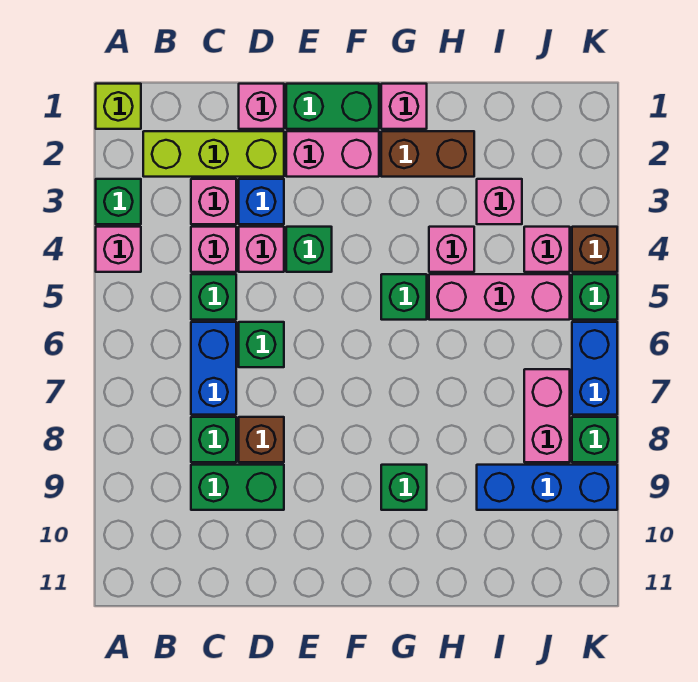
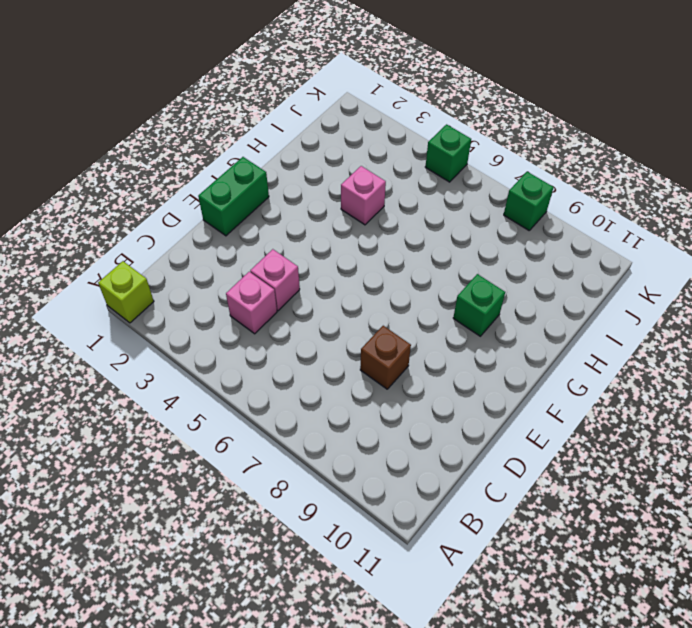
none -> green brick A3 level 1
none -> pink brick A4 level 1
none -> lime brick B2:D2 level 1
none -> pink brick C3 level 1

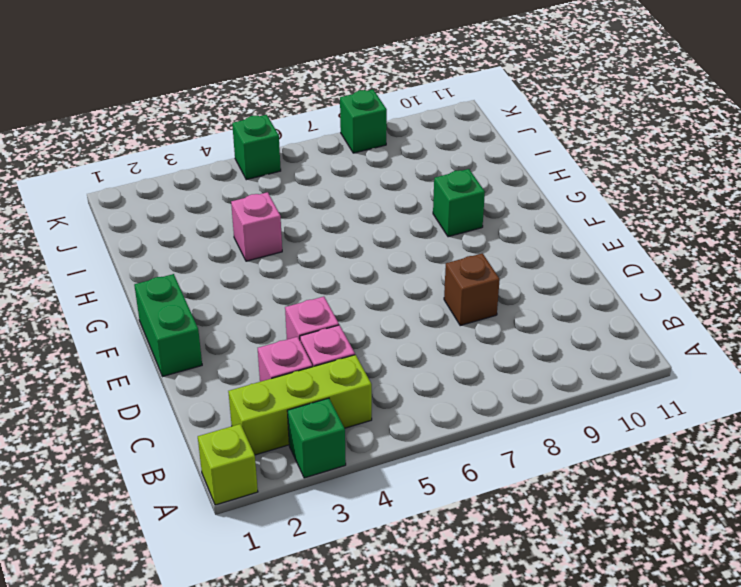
lime brick B2:B4 level 1 -> lime brick B2:D2 level 1
none -> pink brick A4 level 1
none -> green brick C5 level 1
none -> blue brick C6:C7 level 1
none -> green brick C8 level 1

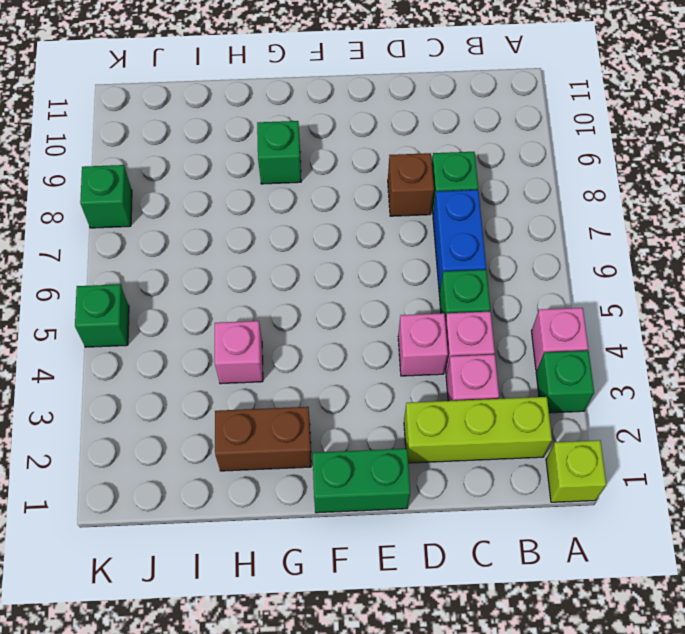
none -> green brick C9:D9 level 1
none -> pink brick D1 level 1
none -> blue brick D3 level 1
none -> green brick D6 level 1

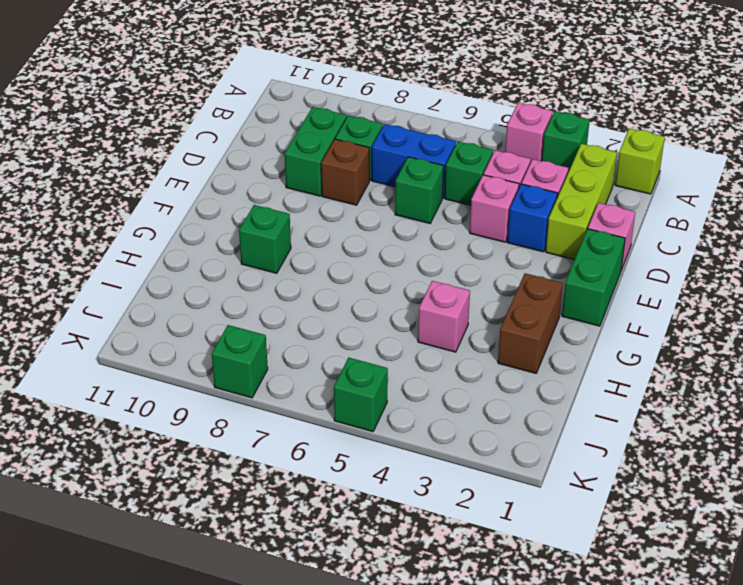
none -> pink brick E2:F2 level 1
none -> green brick E4 level 1
none -> pink brick G1 level 1
none -> green brick G5 level 1

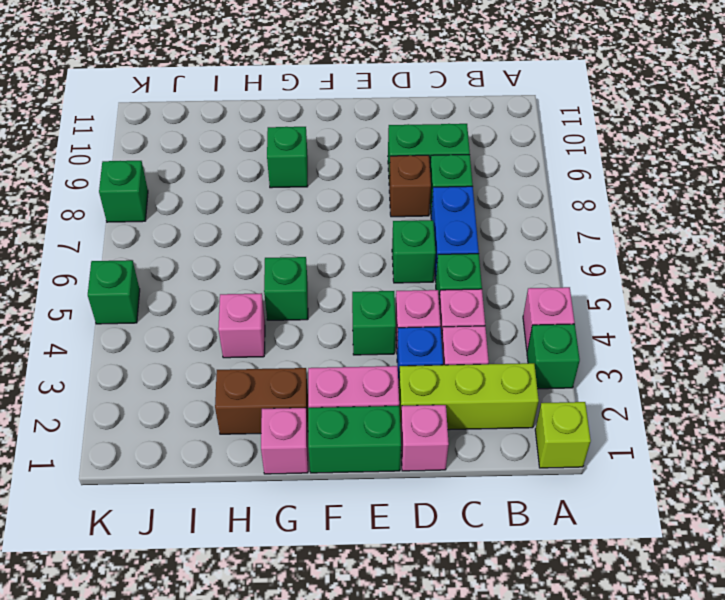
none -> pink brick H5:J5 level 1
none -> pink brick I3 level 1
none -> blue brick I9:K9 level 1
none -> pink brick J4 level 1

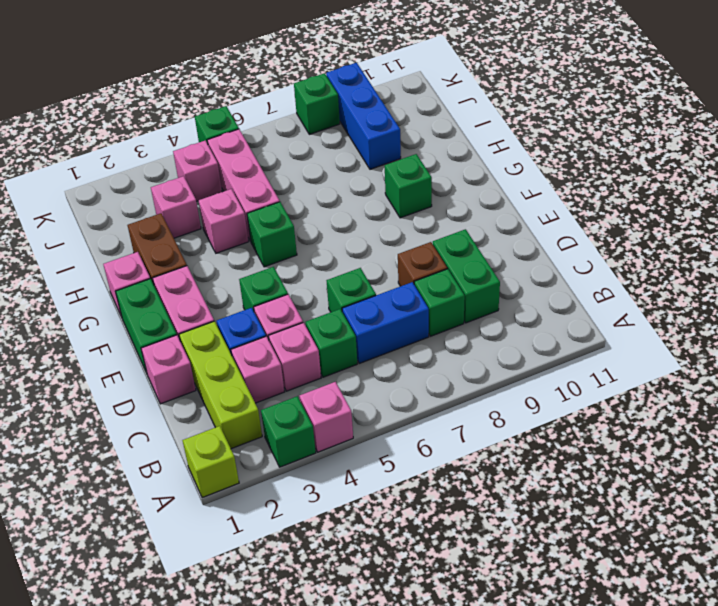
none -> pink brick J7:J8 level 1
none -> brown brick K4 level 1
none -> blue brick K6:K7 level 1

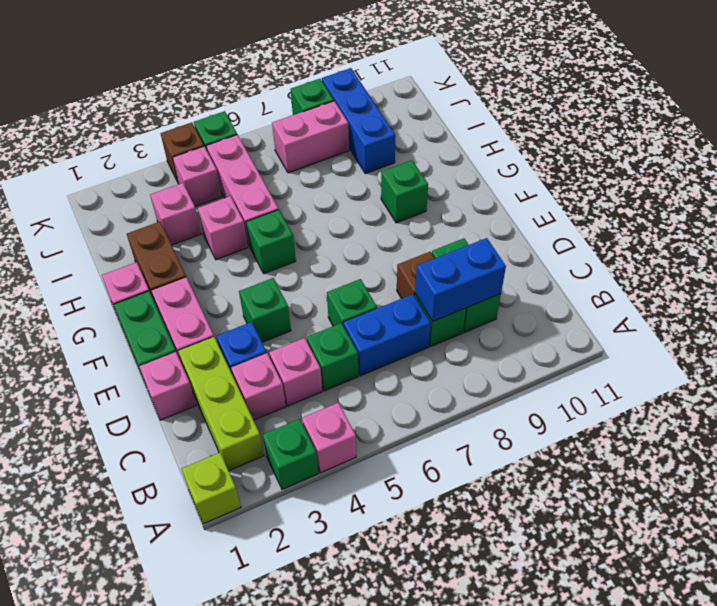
blue brick C8:C9 level 2 -> blue brick K6:K7 level 1
none -> pink brick D4 level 1

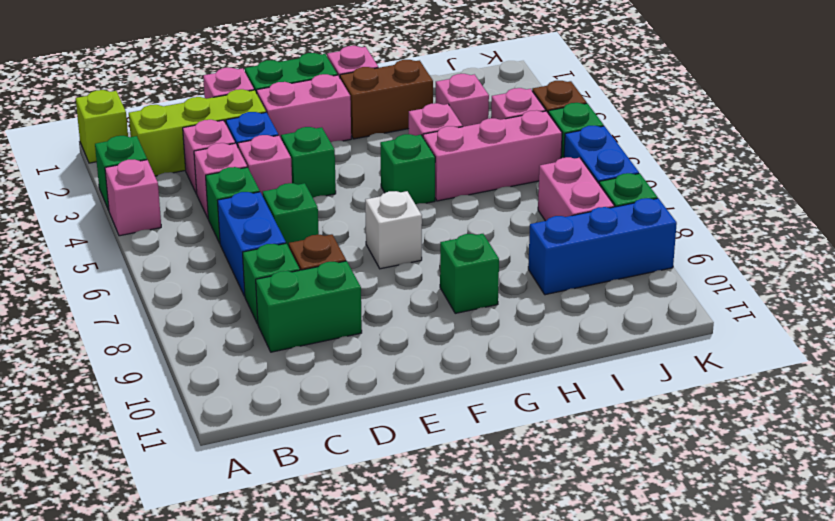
white brick F7 level 1 -> none

